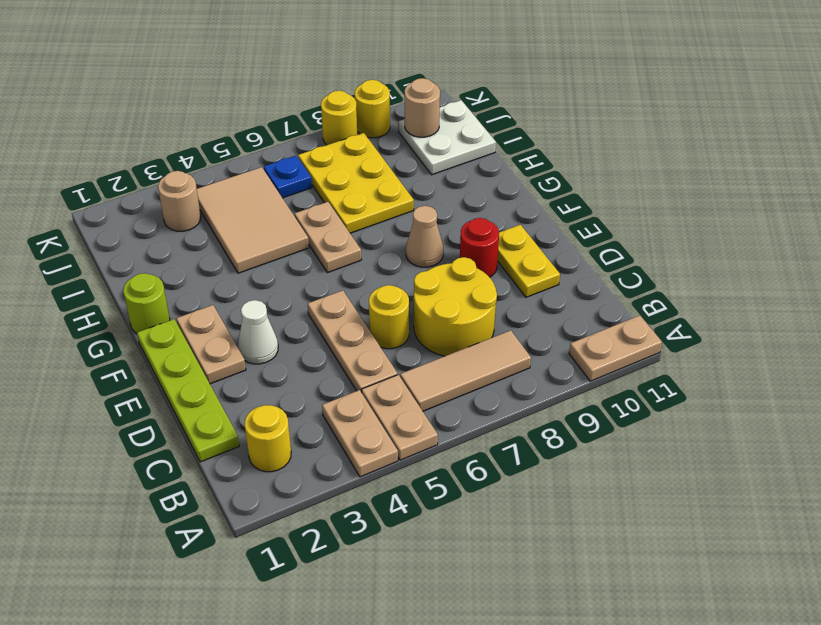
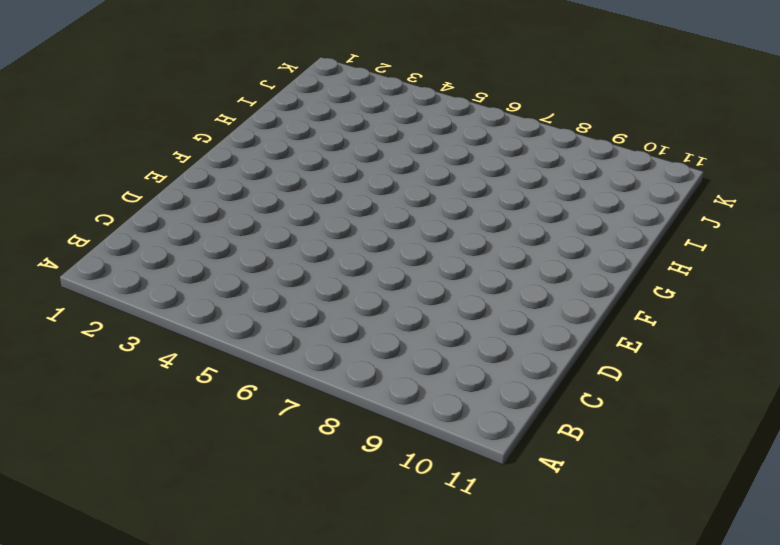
none -> tan plate A4:B4 level 1
none -> tan plate A5:B5 level 1
none -> tan plate A10:A11 level 1

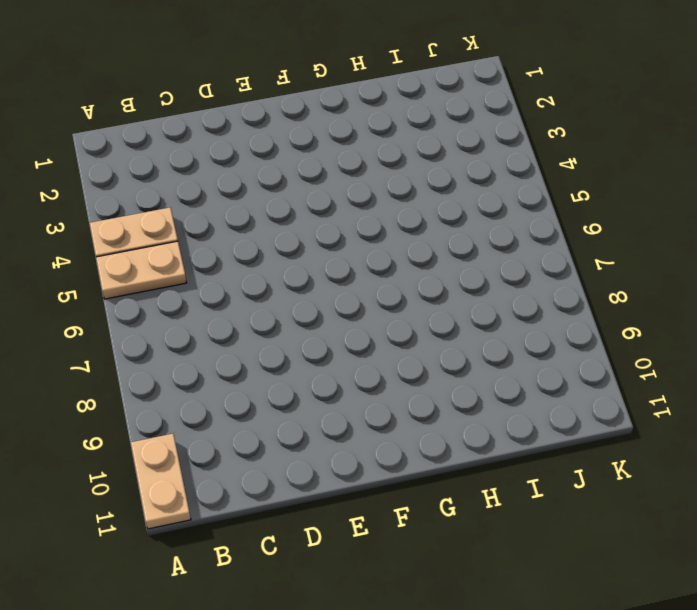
none -> yellow round brick B2 level 1
none -> tan tile B6:B8 level 1
none -> lime plate C1:F1 level 1

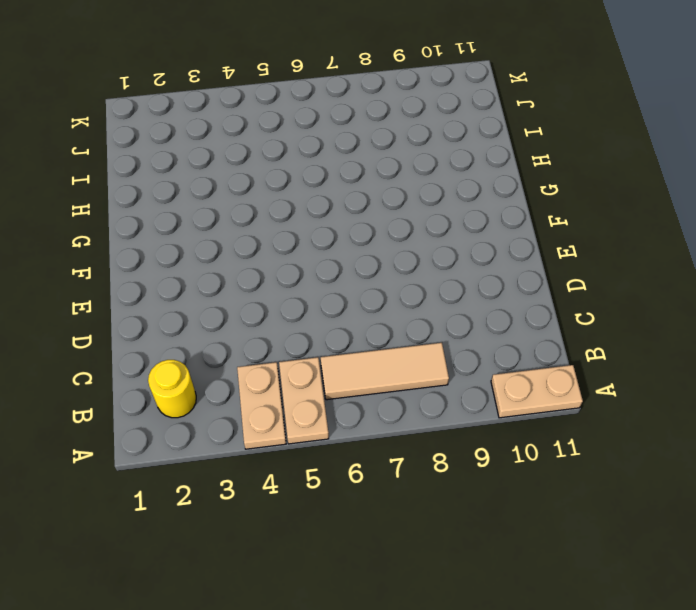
none -> lime plate C1:F1 level 1
none -> tan plate C5:E5 level 1
none -> yellow round brick C7:D8 level 1

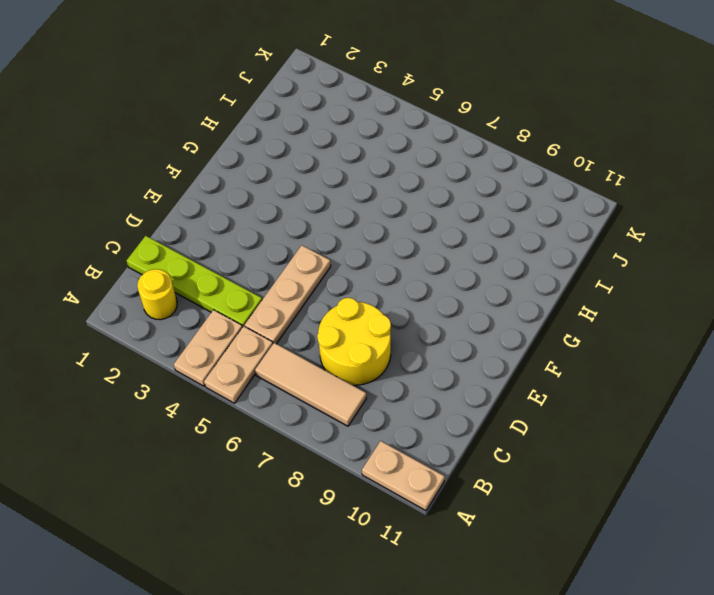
lime plate C1:C4 level 1 -> lime plate C1:F1 level 1
none -> yellow round brick D6 level 1
none -> yellow plate D10:E10 level 1
none -> tan plate E2:F2 level 1

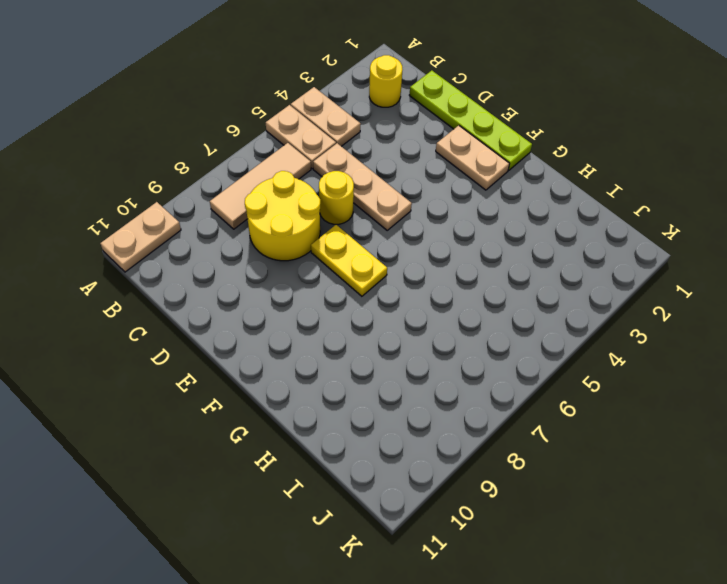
yellow plate E7:F7 level 1 -> yellow plate D10:E10 level 1
none -> white cone E3 level 1
none -> red round brick E9 level 1
none -> tan cone F8 level 1

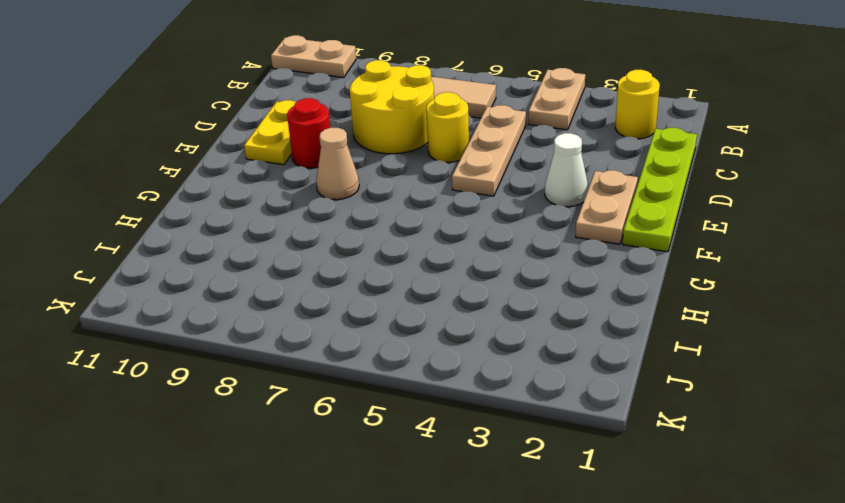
none -> tan plate A5:B5 level 1
none -> lime round brick G1 level 1
none -> tan plate G6:H6 level 1

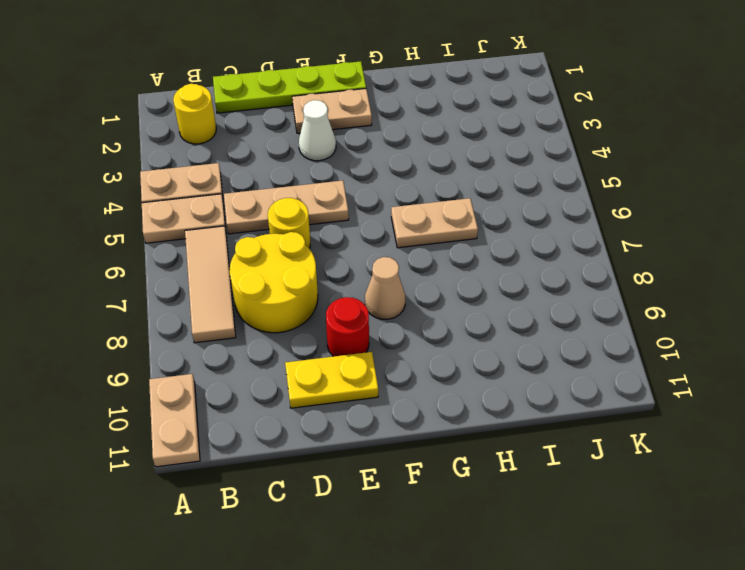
none -> lime round brick G1 level 1
none -> tan tile H4:J5 level 1
none -> yellow plate H7:J8 level 1

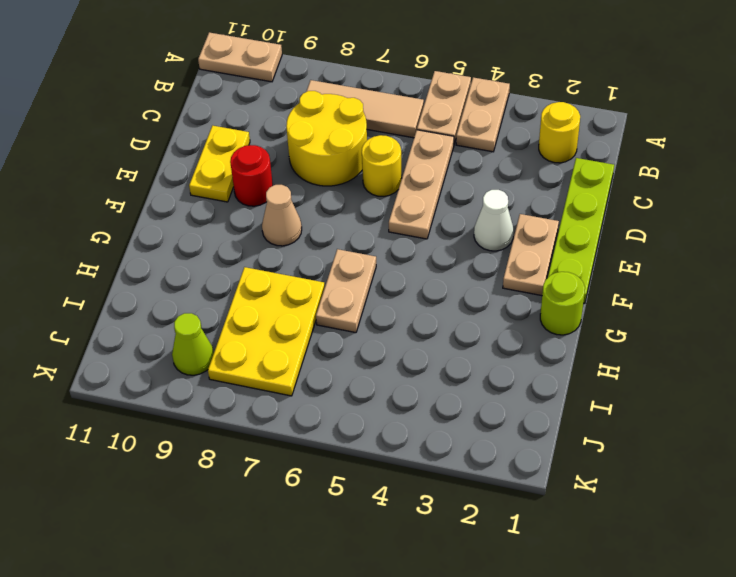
lime cone J9 level 1 -> none
none -> tan tile H4:J5 level 1
none -> white plate I10:J11 level 1
none -> tan round brick J3 level 1

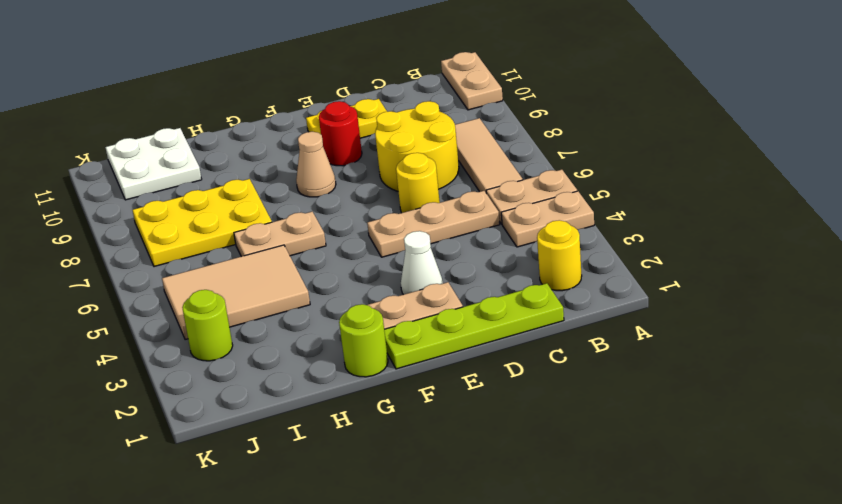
lime round brick J3 level 1 -> tan round brick J3 level 1
none -> blue plate J6 level 1
none -> yellow round brick K8 level 1
none -> yellow round brick K9 level 1

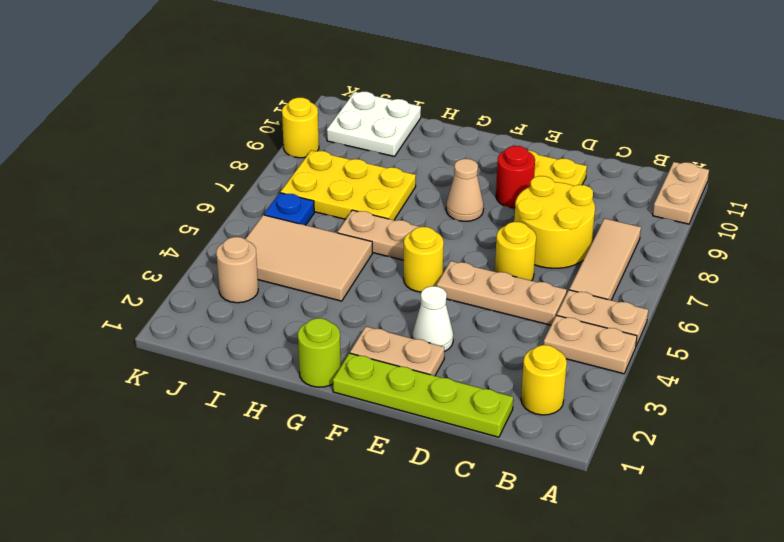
yellow round brick F5 level 1 -> yellow round brick K8 level 1
none -> tan round brick J10 level 2

